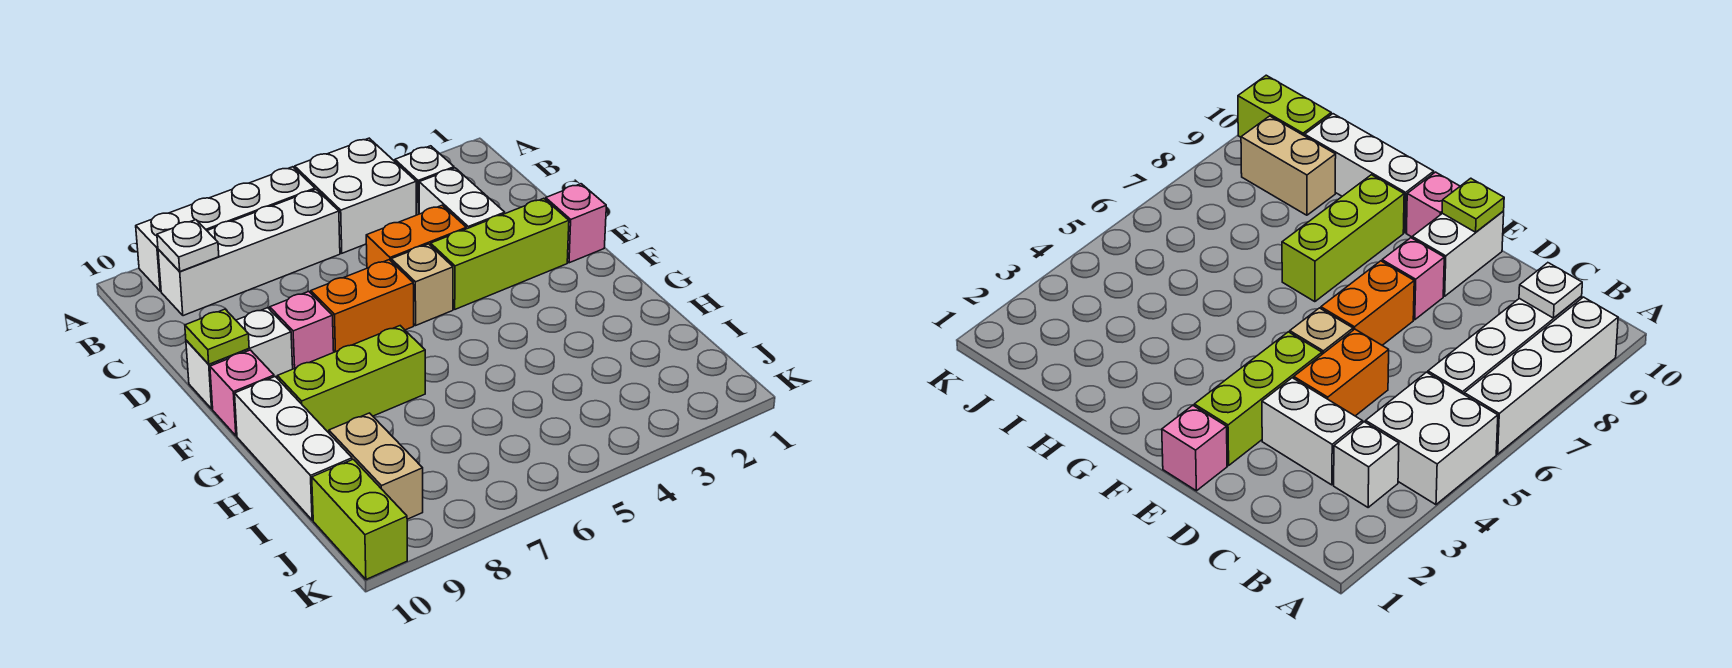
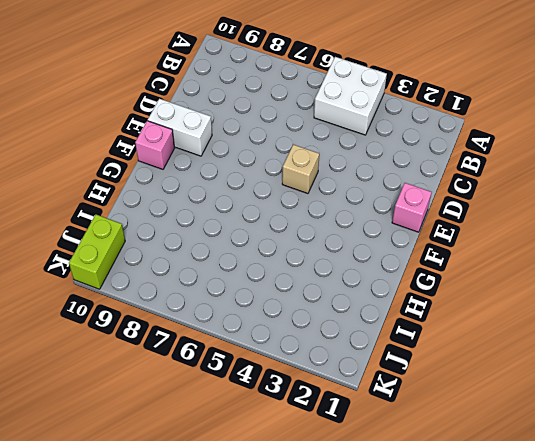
none -> white brick A6:A9 level 1
none -> white brick B3 level 1
none -> white brick B6:B9 level 1

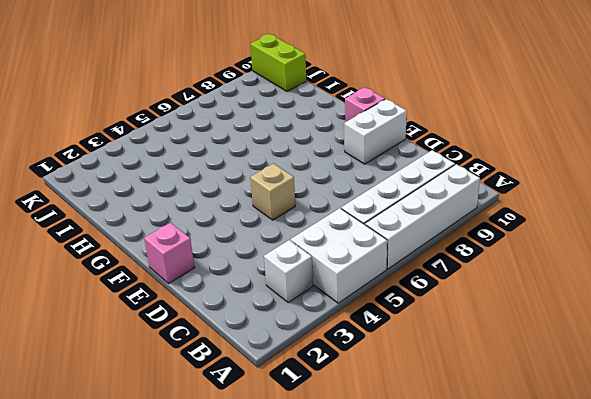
none -> white brick C3:D3 level 1
none -> orange brick D4:D5 level 1
none -> lime brick E2:E4 level 1

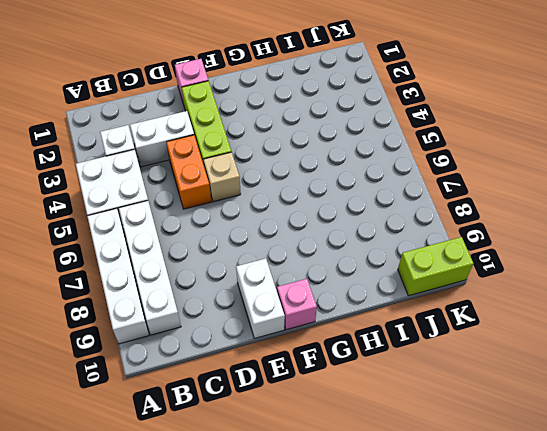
none -> orange brick E6:E7 level 1
none -> pink brick E8 level 1
none -> lime brick G7:G9 level 1

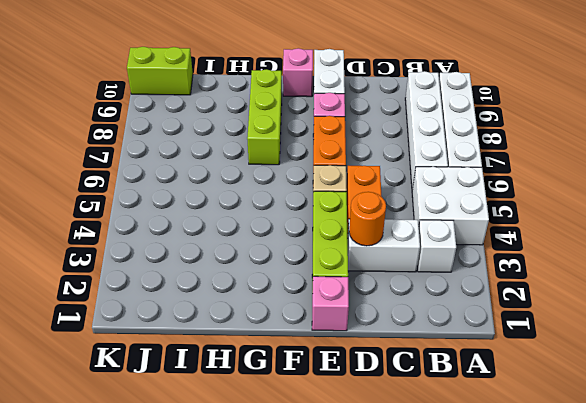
orange round brick D3 level 2 -> none
none -> white brick G10:I10 level 1
none -> tan brick I9:J9 level 1
none -> white plate B9 level 2

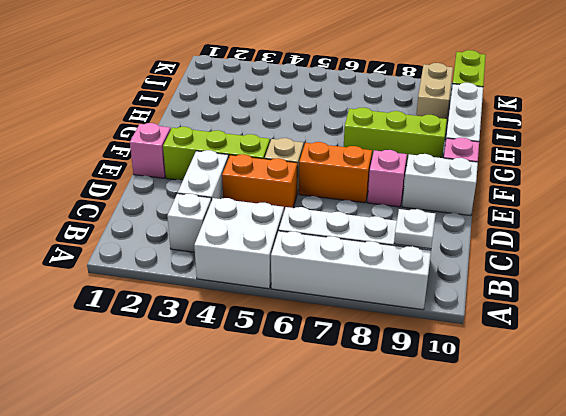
none -> lime plate E10 level 2

